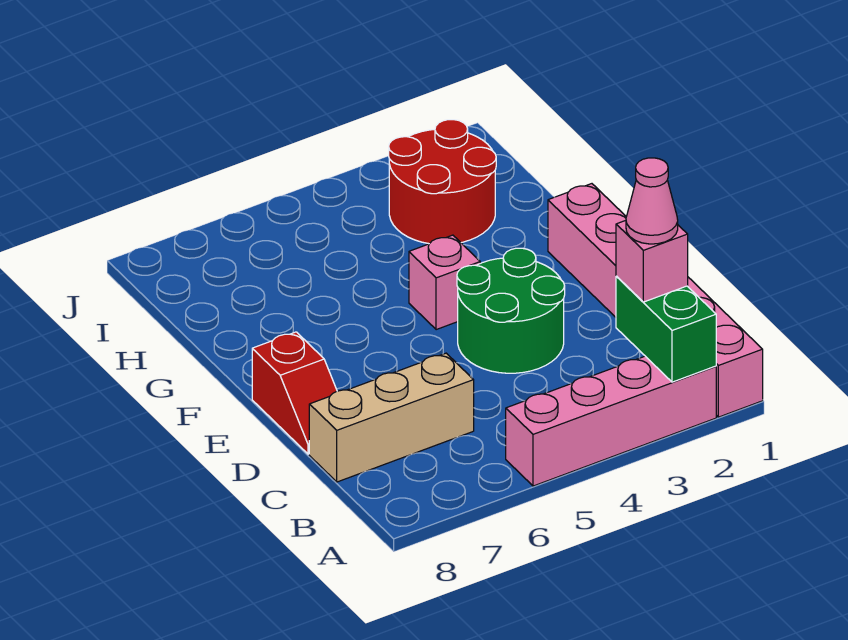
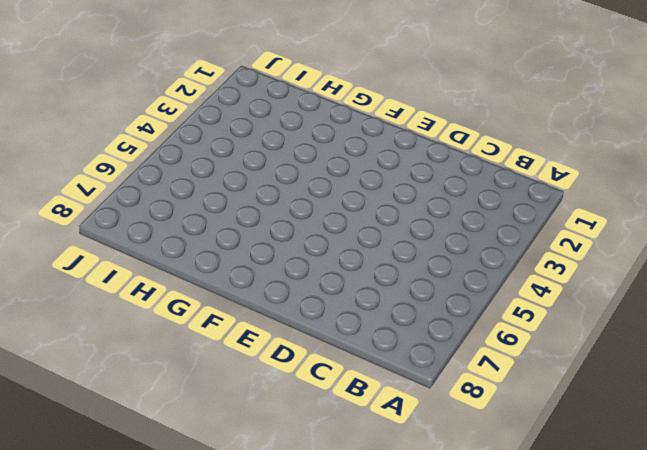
none -> pink brick A1:F1 level 1
none -> pink brick A2:A5 level 1

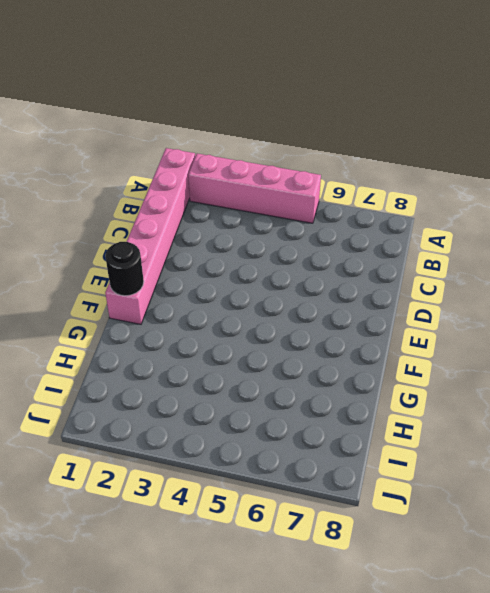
black round brick F1 level 2 -> none
none -> tan brick C6:C8 level 1
none -> green round brick D3:E4 level 1

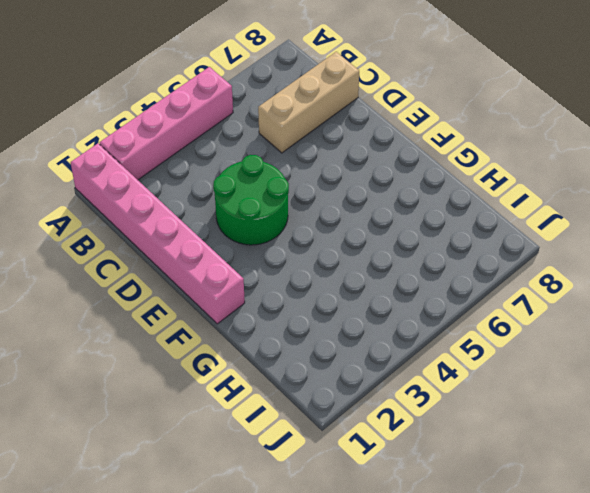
none -> red slope D8:E8 level 1 top E
none -> pink brick F4 level 1

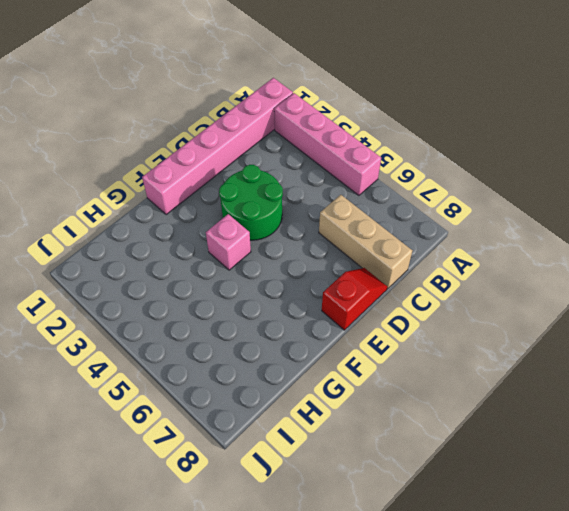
none -> red round brick H2:I3 level 1
none -> green brick A2:B2 level 2

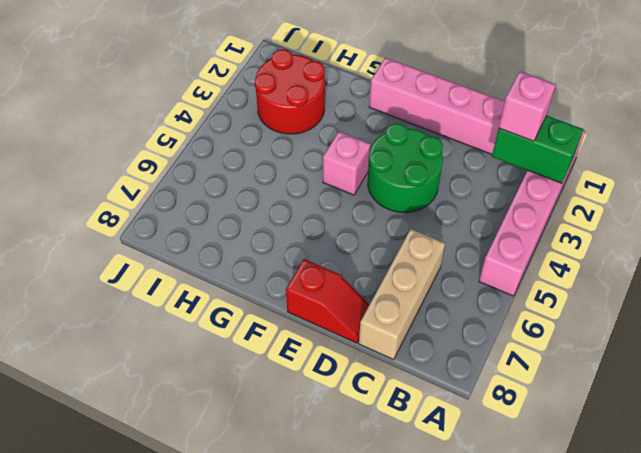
none -> pink cone B2 level 4

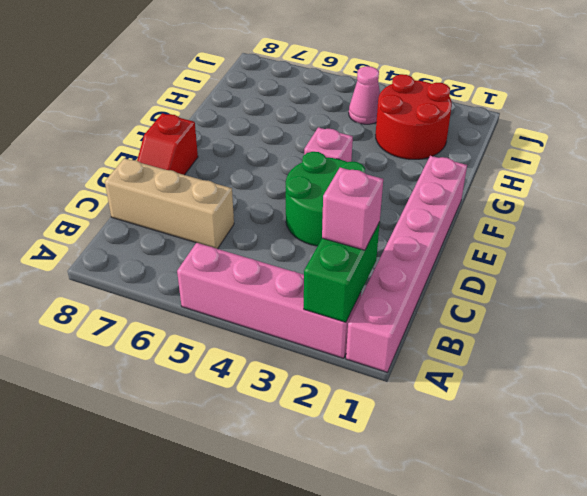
pink cone I4 level 1 -> pink cone B2 level 4

